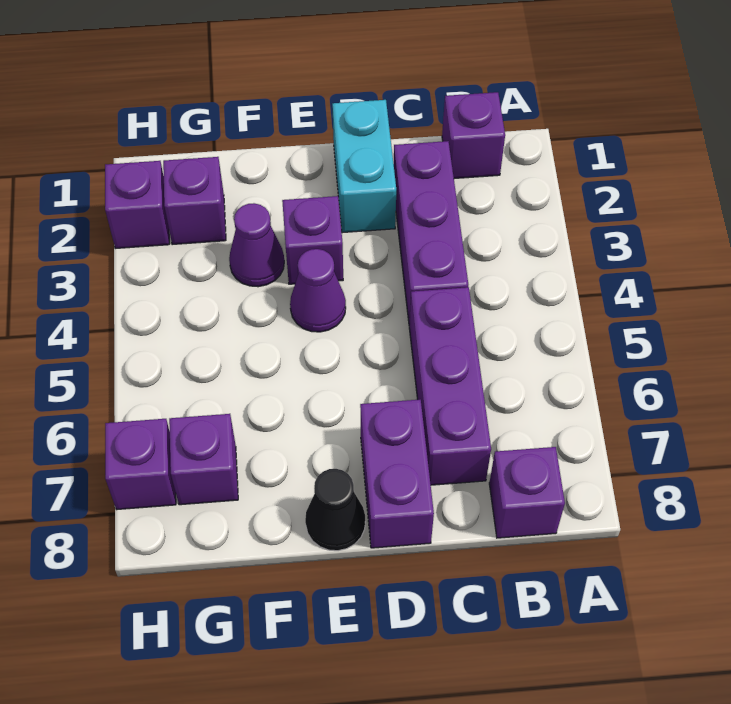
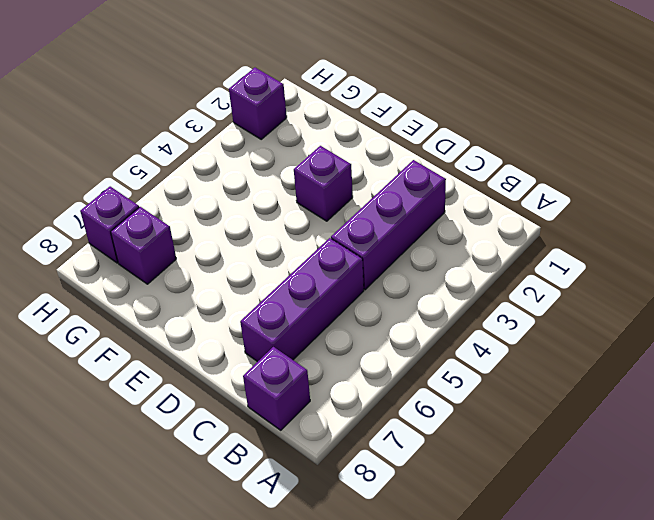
none -> purple brick B1 level 1
none -> cyan brick D1:D2 level 1
none -> purple brick D7:D8 level 1

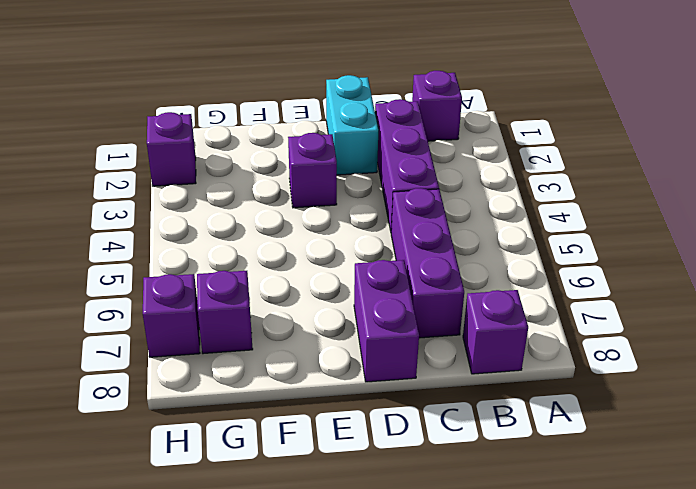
none -> purple cone E4 level 1
none -> black cone E8 level 1
none -> purple cone F3 level 1

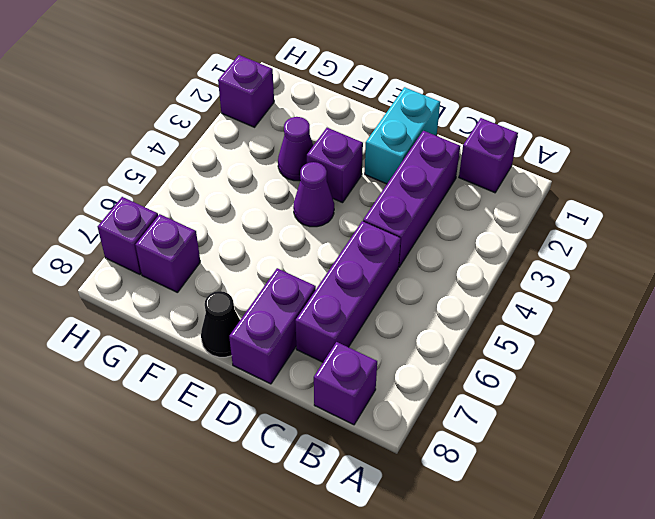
none -> purple brick G2 level 1

